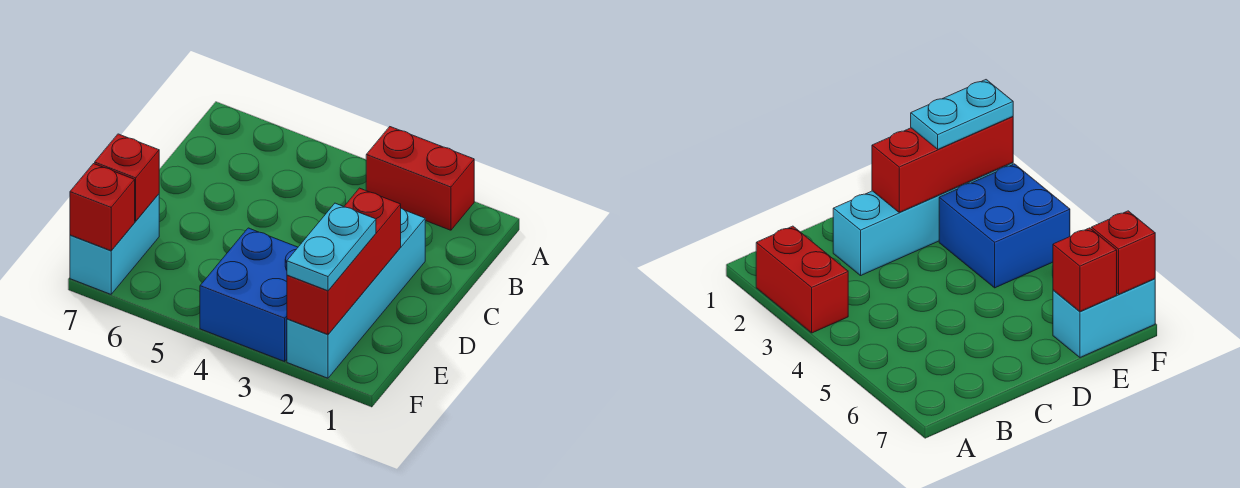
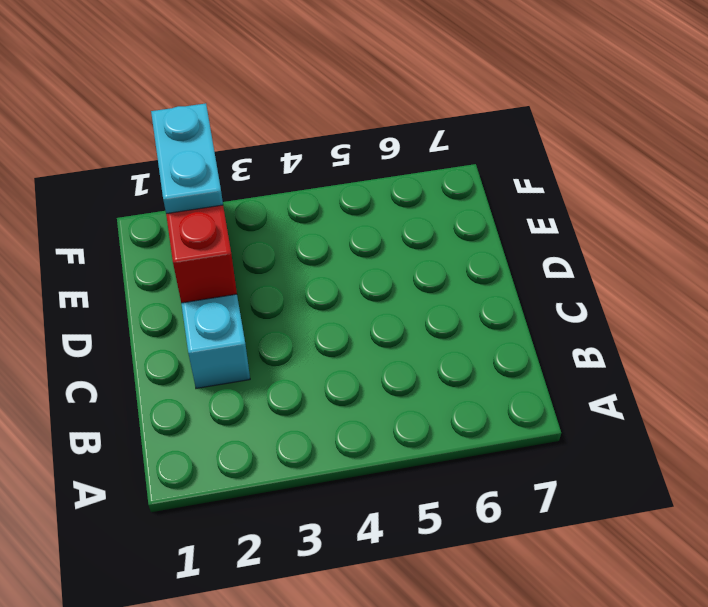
none -> red brick A2:A3 level 1
none -> blue brick E3:F4 level 1

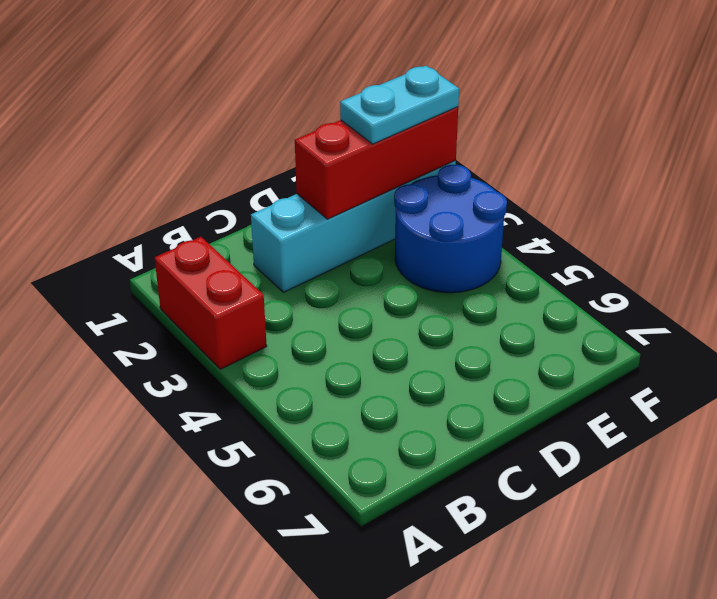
blue round brick E3:F4 level 1 -> blue brick E3:F4 level 1
none -> cyan brick E7:F7 level 1
none -> red brick E7 level 2

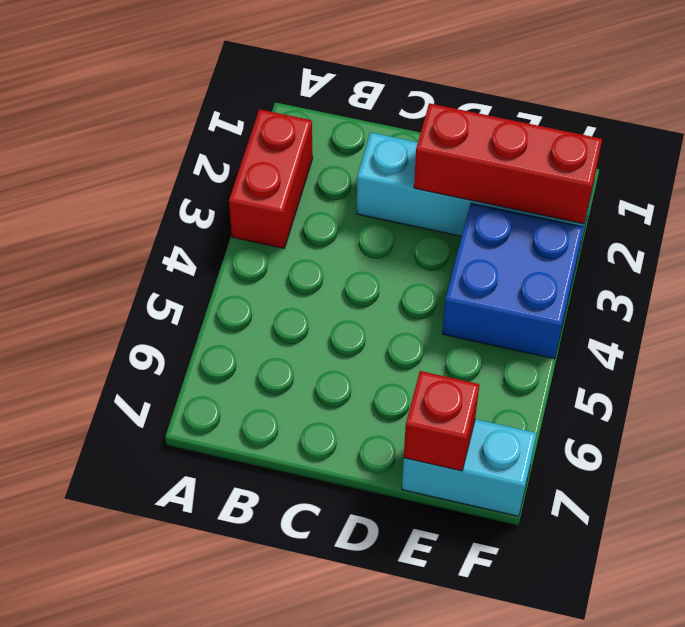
none -> red brick F7 level 2
none -> cyan plate E2:F2 level 3

